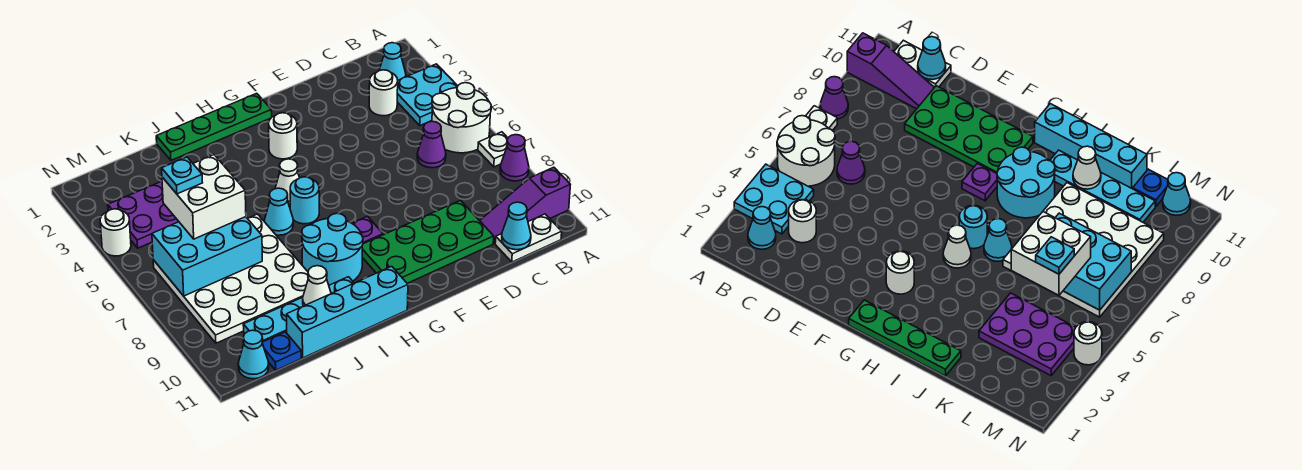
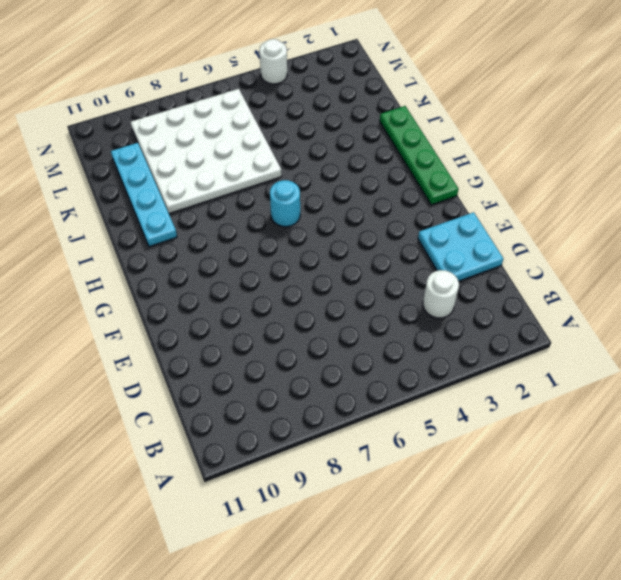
cyan plate D1:E2 level 1 -> cyan plate A3:B4 level 1
none -> white round brick A5:B6 level 1
none -> white plate A7 level 1
none -> purple cone A8 level 1

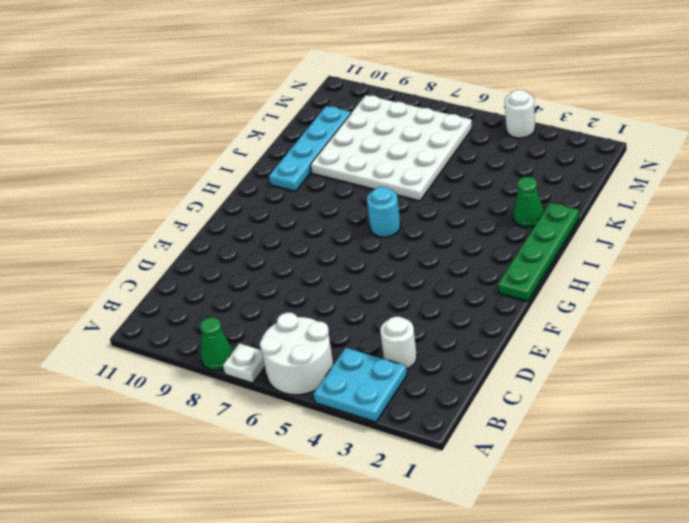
green cone A8 level 1 -> purple cone A8 level 1
green cone J2 level 1 -> none
none -> purple slope A10:C10 level 1 top A
none -> cyan cone B2 level 1
none -> white plate B11:C11 level 1

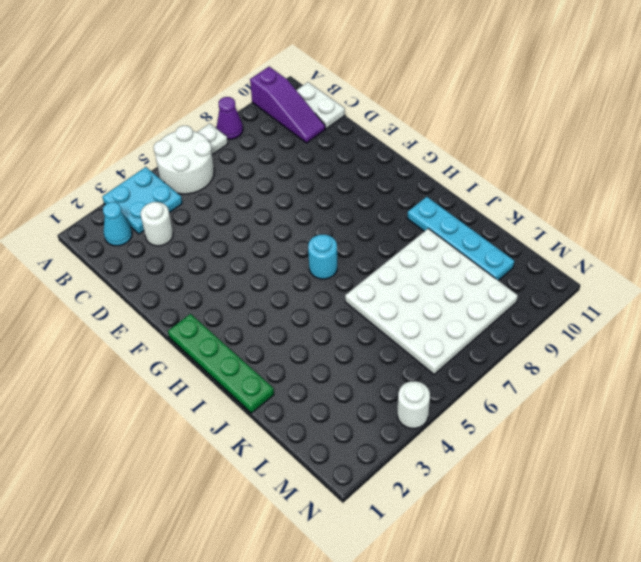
none -> purple cone C6 level 1
none -> green plate D9:G10 level 1
none -> white round brick G3 level 1

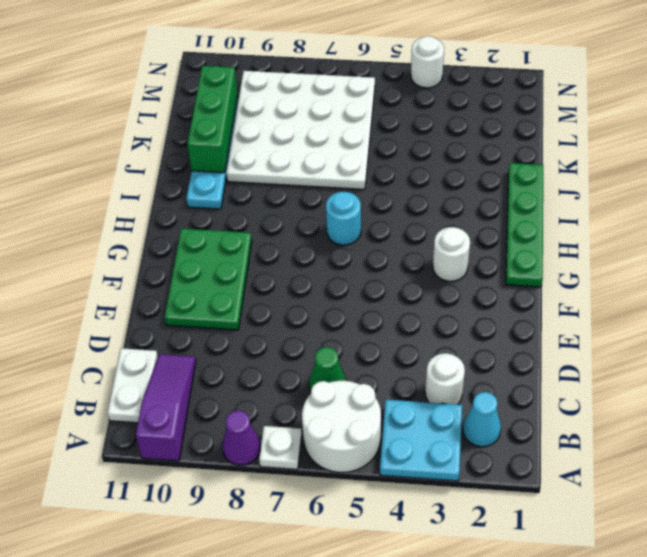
green cone C6 level 1 -> purple cone C6 level 1
green plate E9:G10 level 1 -> green plate D9:G10 level 1
green brick J10:L10 level 2 -> white cone J10 level 2
none -> purple plate G8 level 1
none -> white cone H5 level 1
none -> cyan round brick H8:I9 level 1

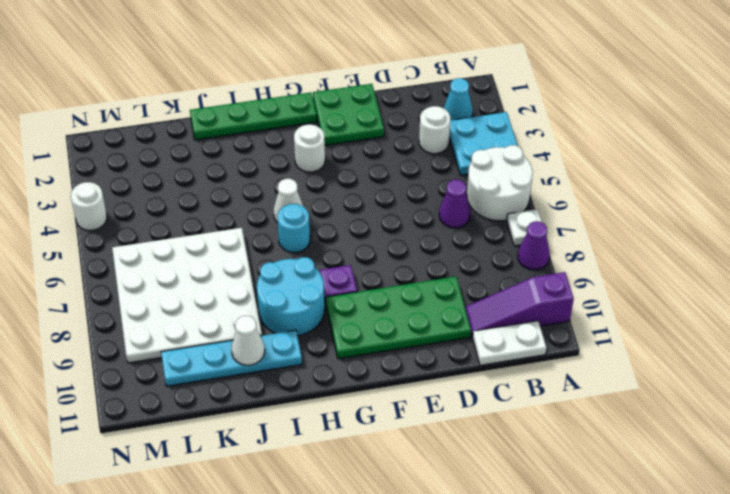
green plate E1:F2 level 1 -> none
none -> cyan brick H11:K11 level 1
none -> cyan cone I6 level 1
none -> purple plate K3:M4 level 1

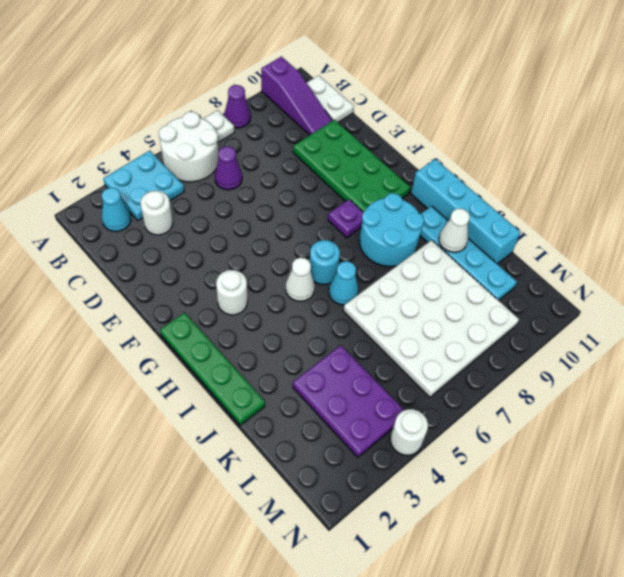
none -> blue plate L11 level 1
none -> cyan cone M11 level 1
none -> cyan cone C11 level 2

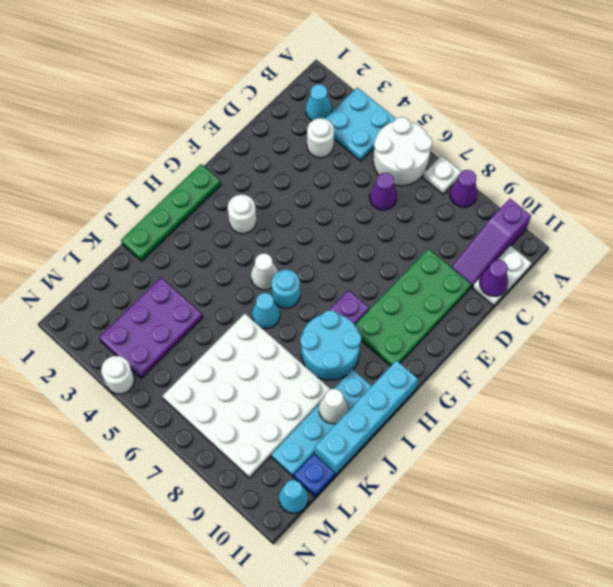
purple cone C11 level 2 -> cyan cone C11 level 2
none -> cyan brick K6:M7 level 2
none -> white brick K5:L6 level 3
none -> cyan plate L5 level 4

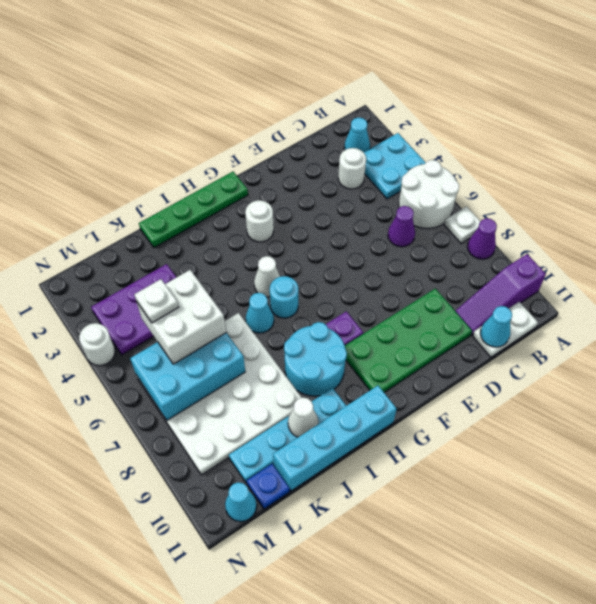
white plate L5 level 4 -> cyan plate L5 level 4

